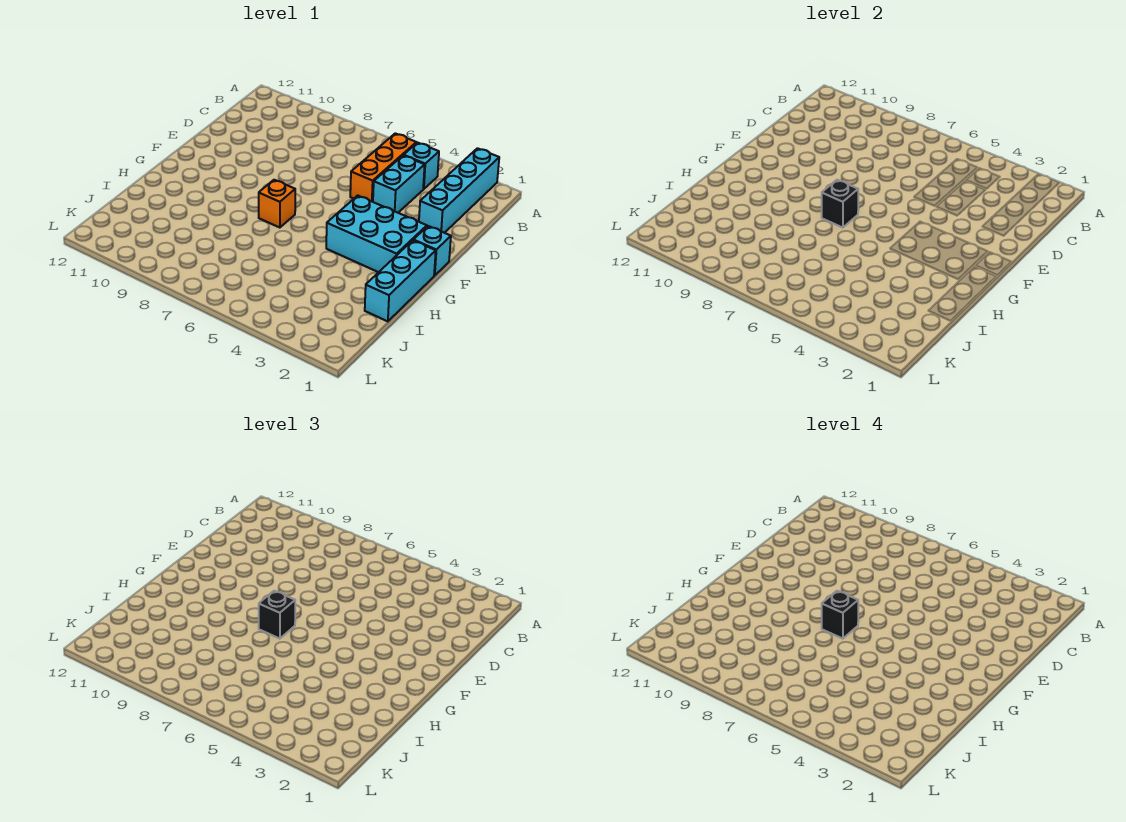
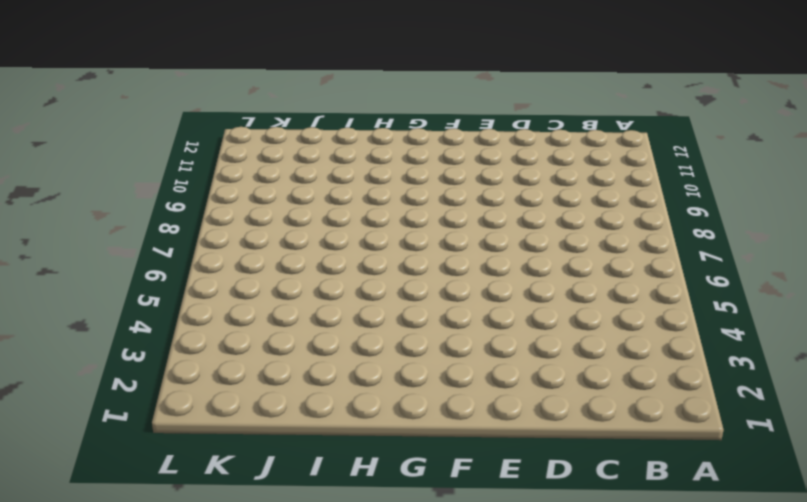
none -> cyan brick A2:D2 level 1
none -> cyan brick B4 level 1

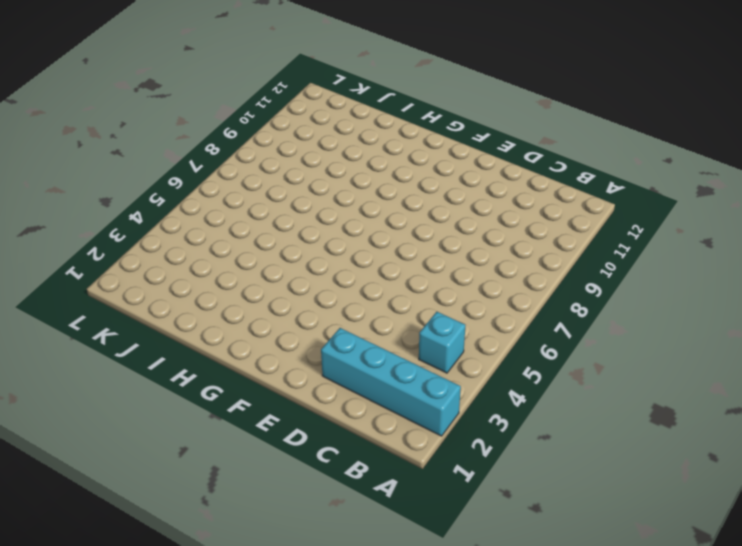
none -> orange brick B5:D5 level 1
none -> cyan brick C4:D4 level 1

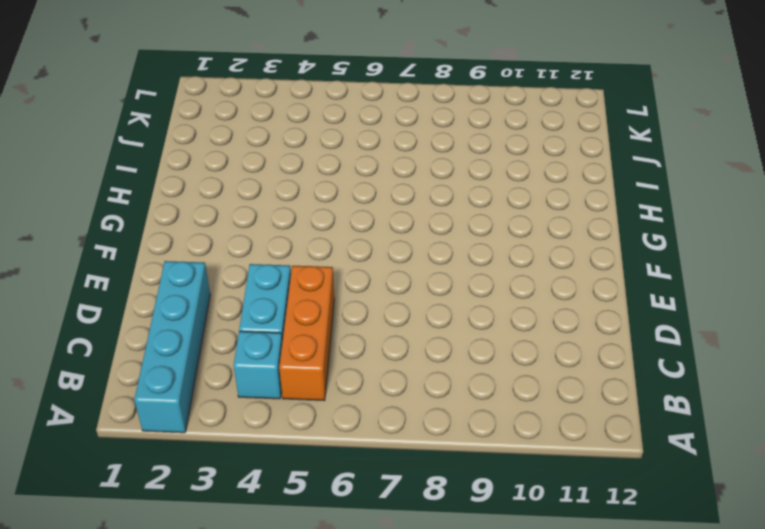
none -> cyan brick F1 level 1
none -> cyan brick F2:G4 level 1

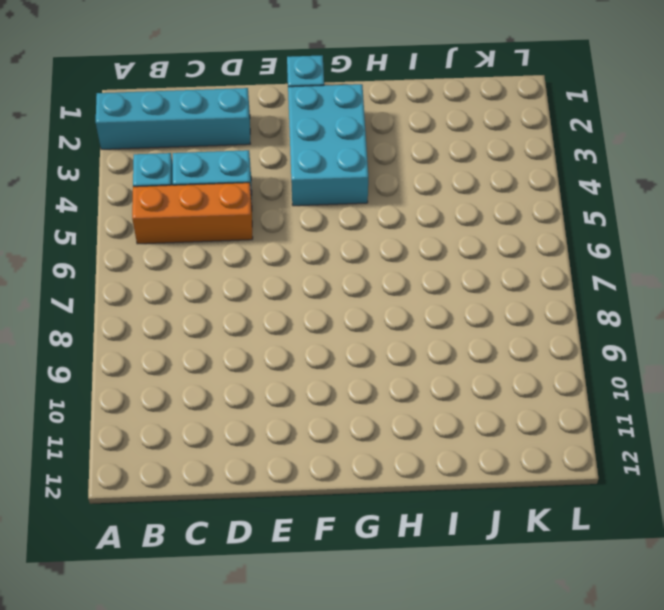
none -> cyan brick G1:I1 level 1
none -> orange brick G7 level 1

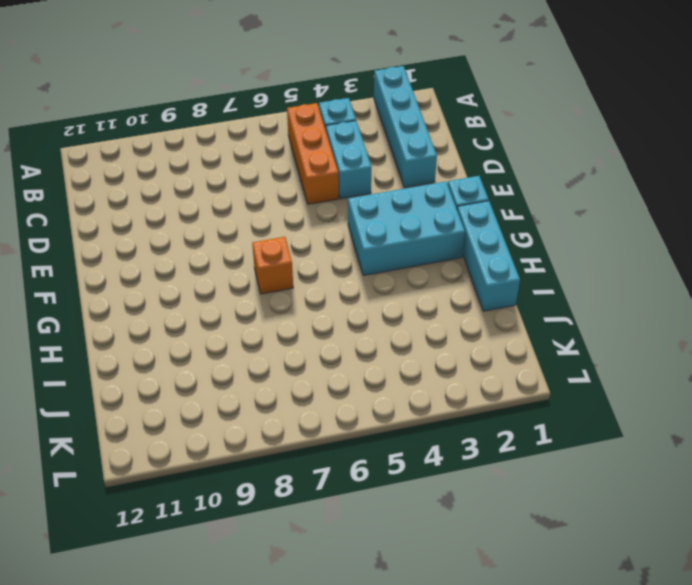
none -> black brick G7 level 2
none -> black brick G7 level 3

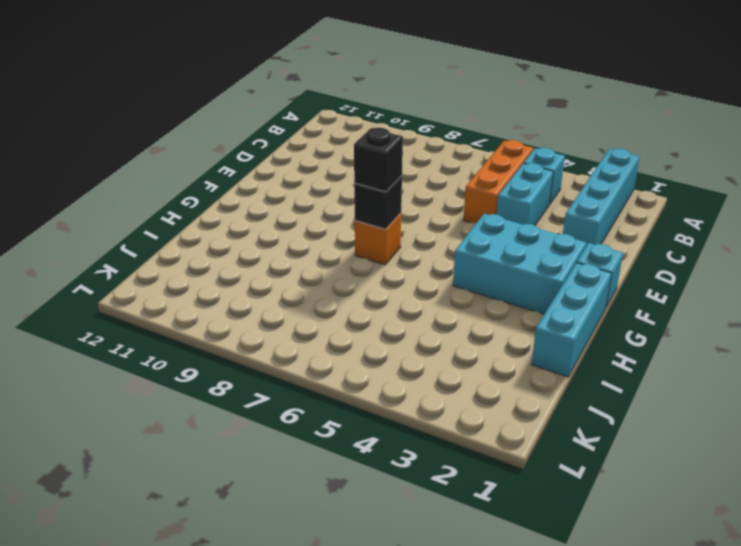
none -> black brick G7 level 4

